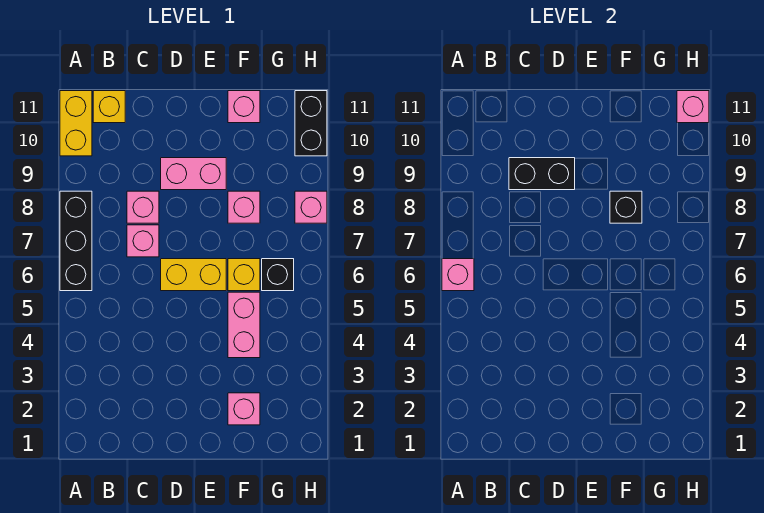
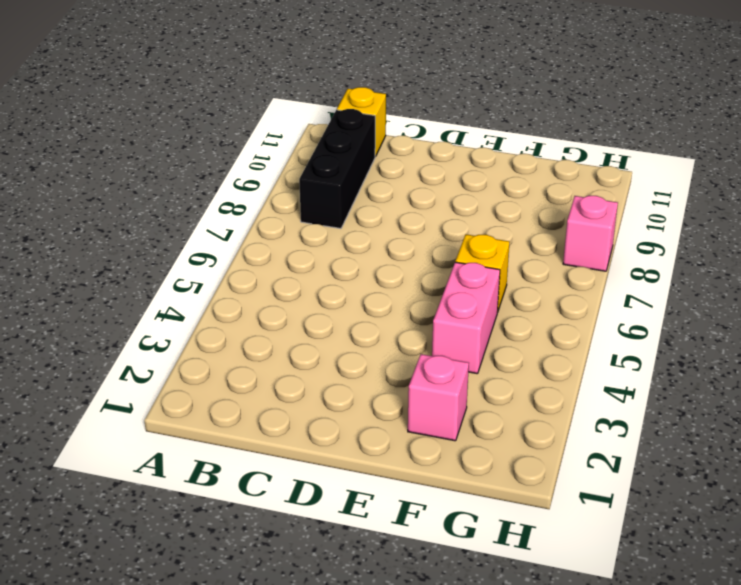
black brick B8:B10 level 1 -> black brick A6:A8 level 1
none -> yellow brick A10:A11 level 1
none -> pink brick C7 level 1
none -> pink brick C8 level 1

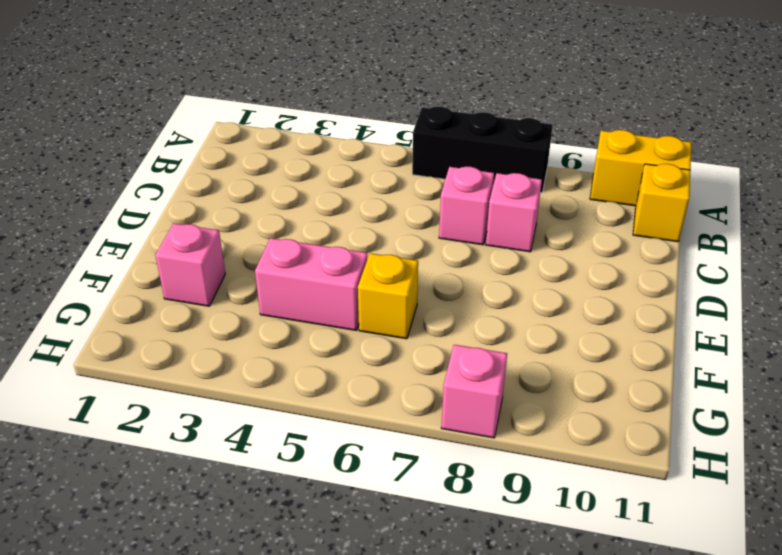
none -> yellow brick D6:E6 level 1
none -> pink brick D9:E9 level 1
none -> pink brick F8 level 1

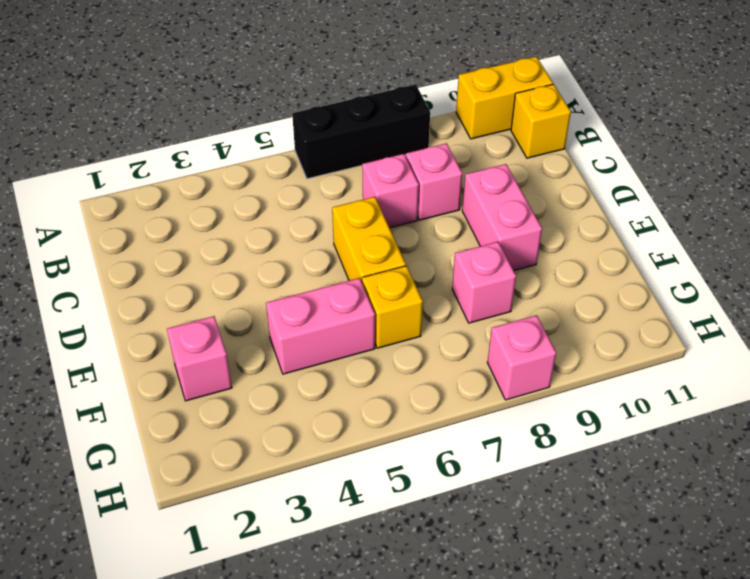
none -> pink brick F11 level 1
none -> black brick G6 level 1
none -> black brick H10:H11 level 1

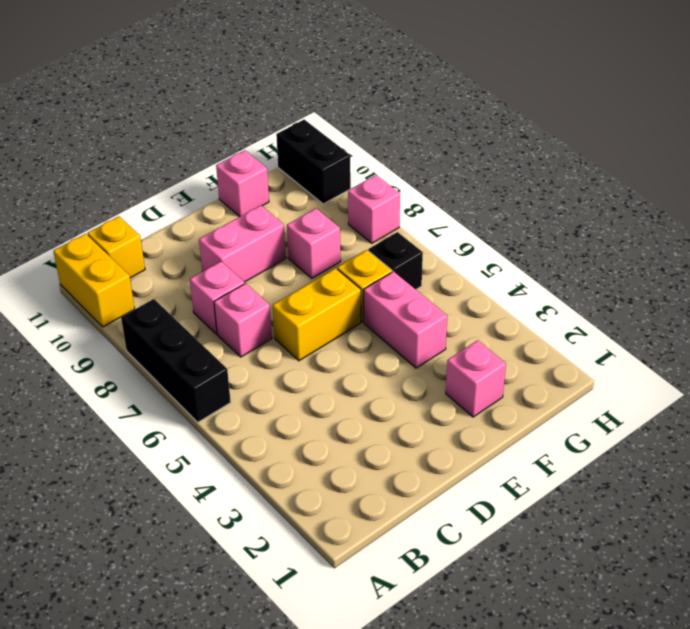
none -> pink brick A6 level 2
none -> black brick C9:D9 level 2
none -> black brick F8 level 2

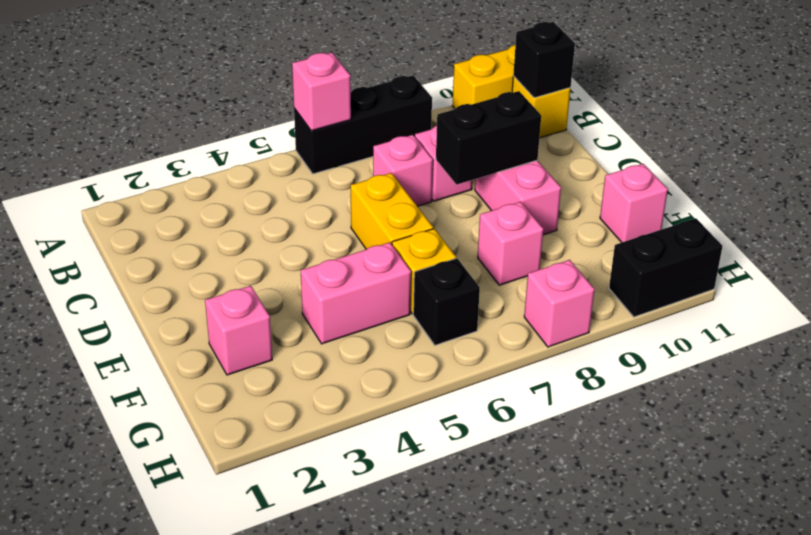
black brick B11 level 2 -> black brick F8 level 2
black brick D8:D9 level 2 -> black brick C9:D9 level 2
none -> pink brick H11 level 2

